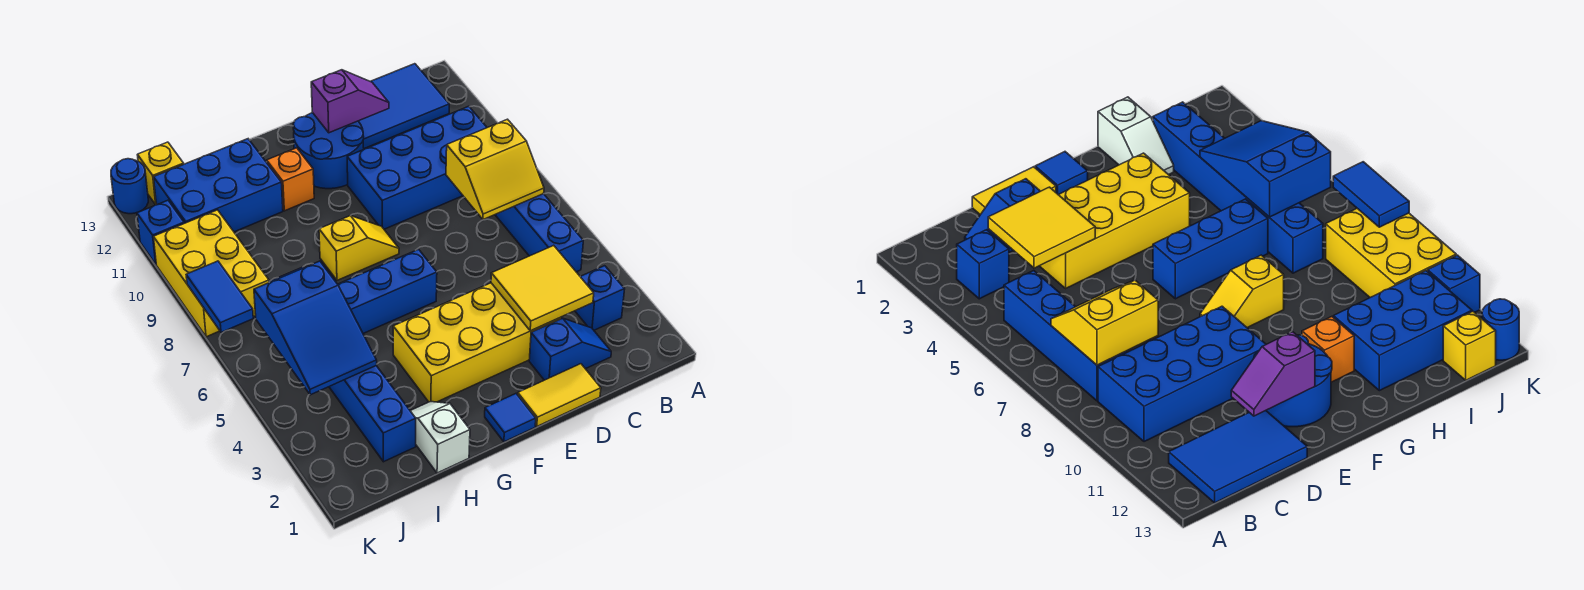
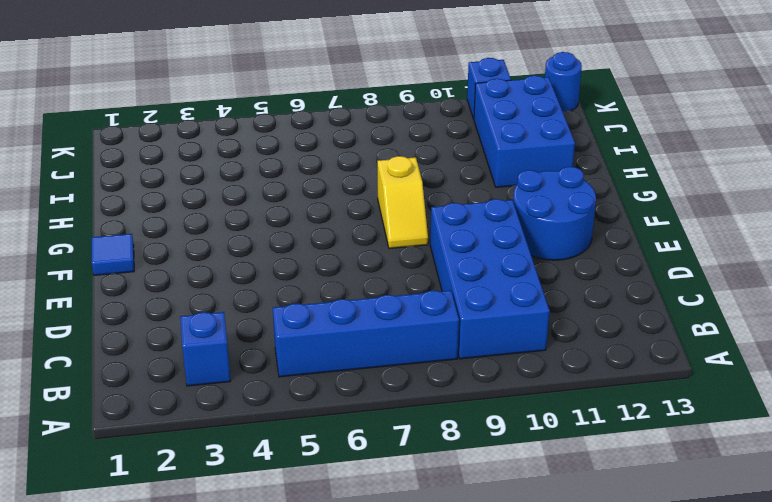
none -> blue tile B12:D13 level 1
none -> blue slope C2:D2 level 1 top D
none -> yellow tile D1:E1 level 1

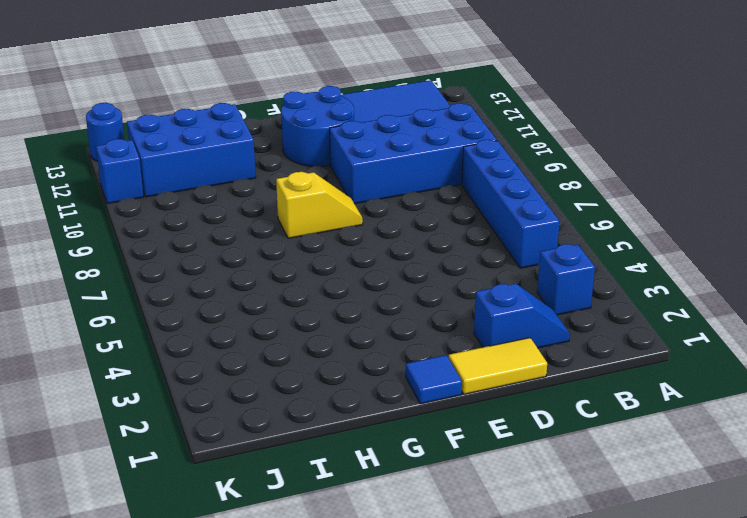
none -> yellow brick D3:G4 level 1
none -> blue brick F6:H6 level 1
none -> orange brick G11 level 1

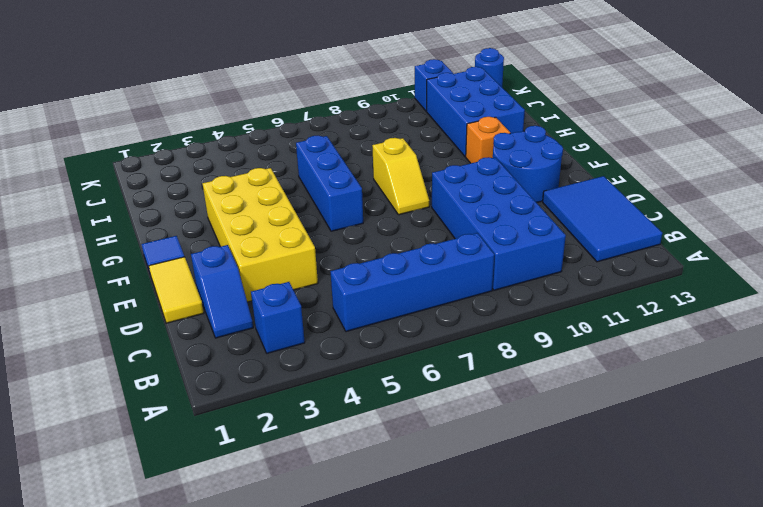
none -> white slope H1:H2 level 1 top 1
none -> blue brick I2:I7 level 1
none -> yellow brick J8:K10 level 1

